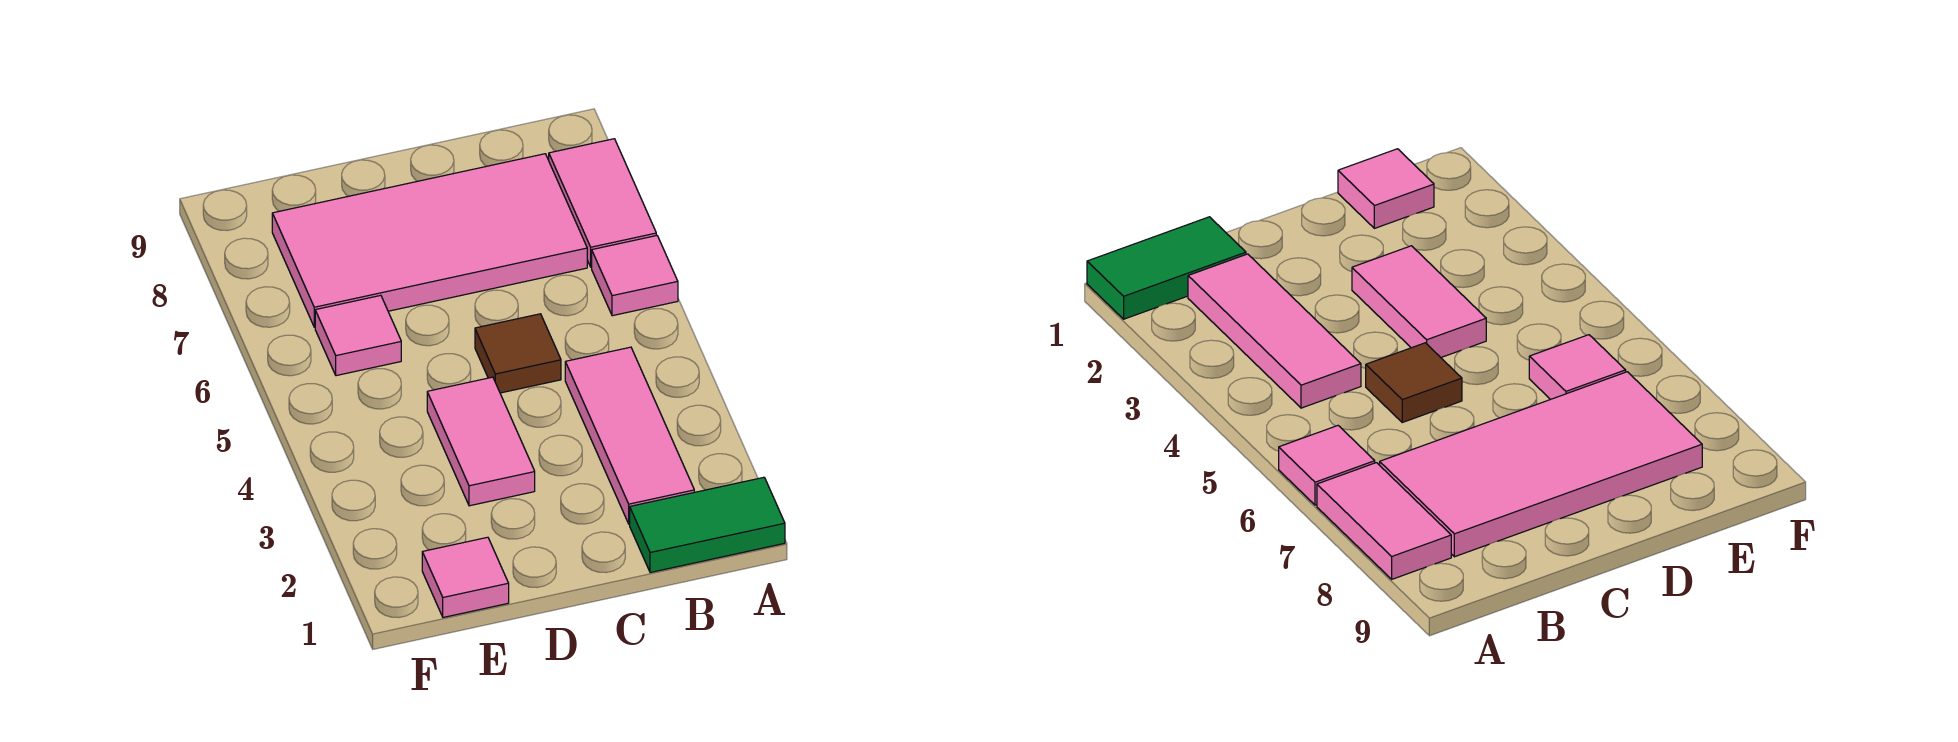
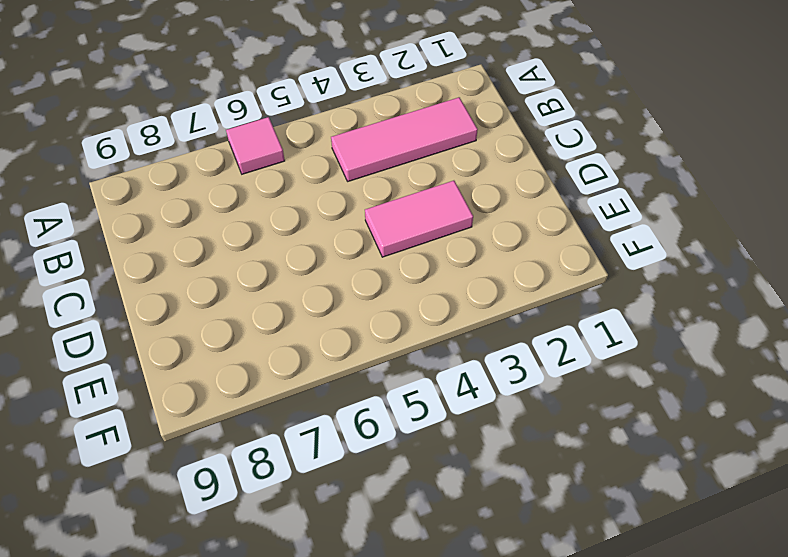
none -> green tile A1:B1 level 1
none -> pink tile A7:A8 level 1

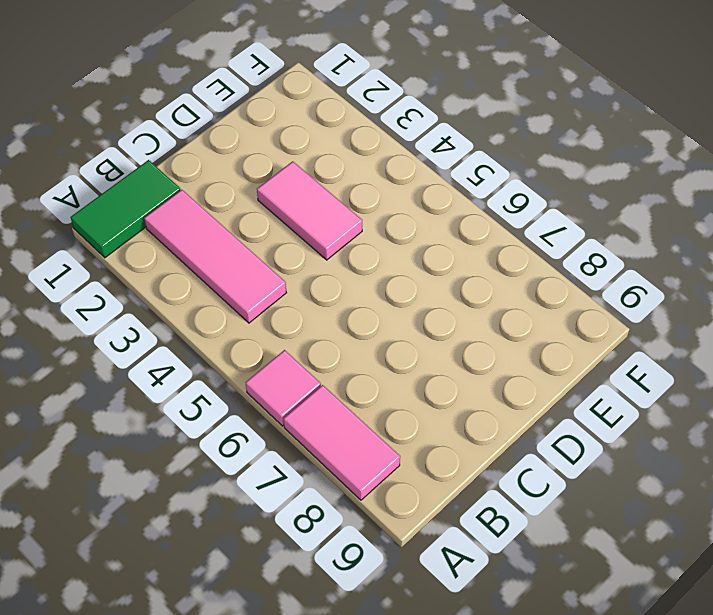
none -> pink tile B7:E8 level 1
none -> brown tile C5 level 1

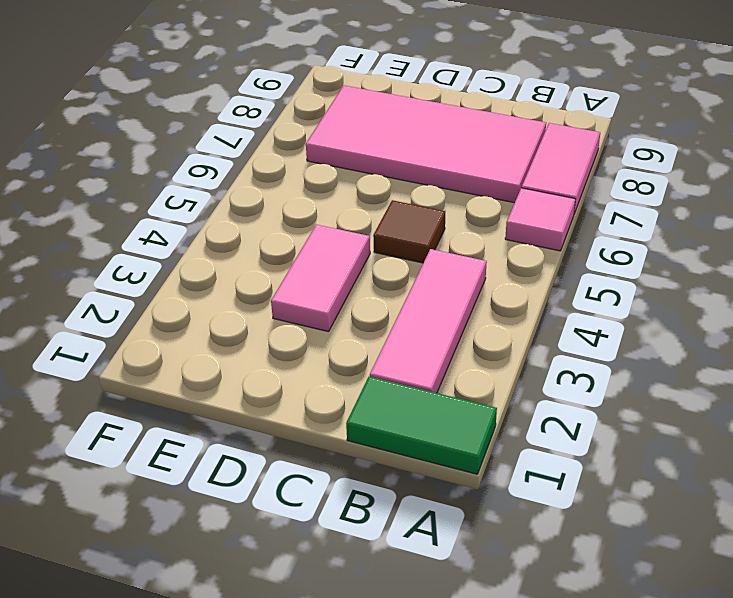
none -> pink tile E1 level 1
none -> pink tile E6 level 1

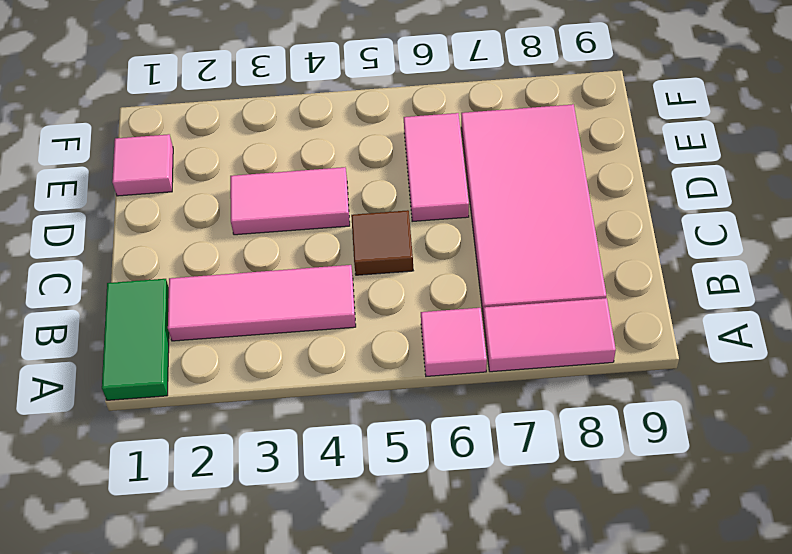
pink tile D6:E6 level 1 -> pink tile E6 level 1

